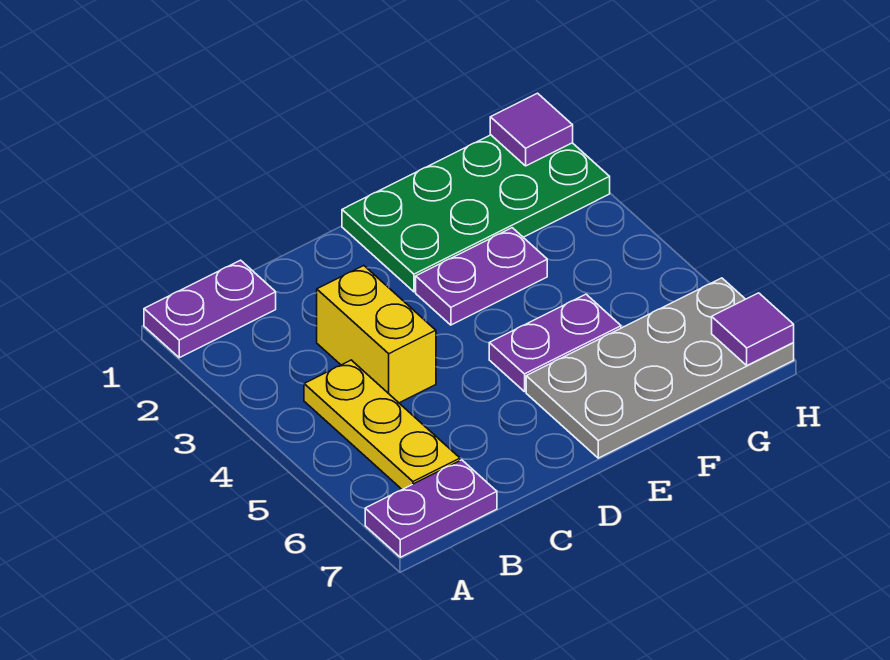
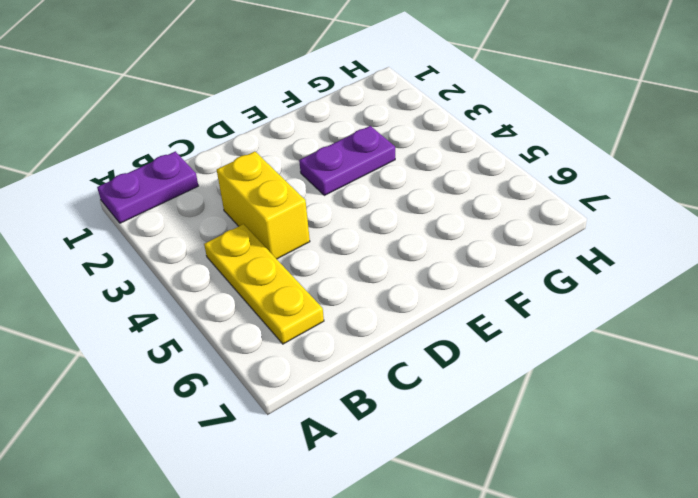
none -> purple plate A7:B7 level 1
none -> green plate E1:H2 level 1

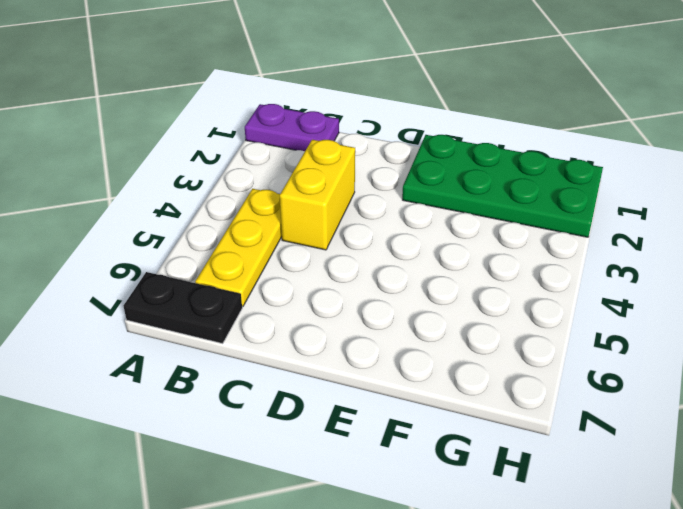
black plate A7:B7 level 1 -> purple plate A7:B7 level 1
none -> purple plate E3:F3 level 1
none -> purple plate E5:F5 level 1

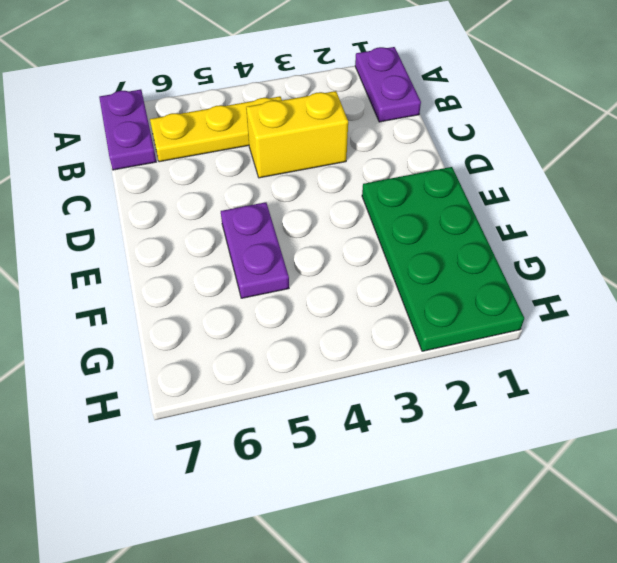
none -> purple plate E3:F3 level 1
none -> grey plate E6:H7 level 1

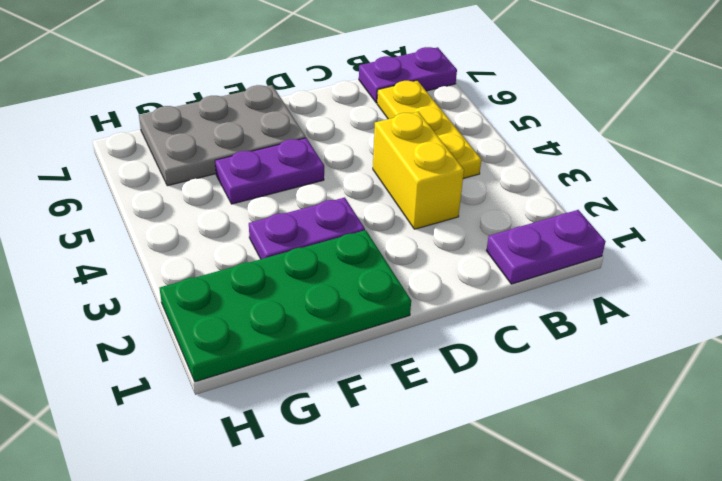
grey plate E6:G7 level 1 -> grey plate E6:H7 level 1
none -> purple tile H1 level 2
none -> purple tile H7 level 2

